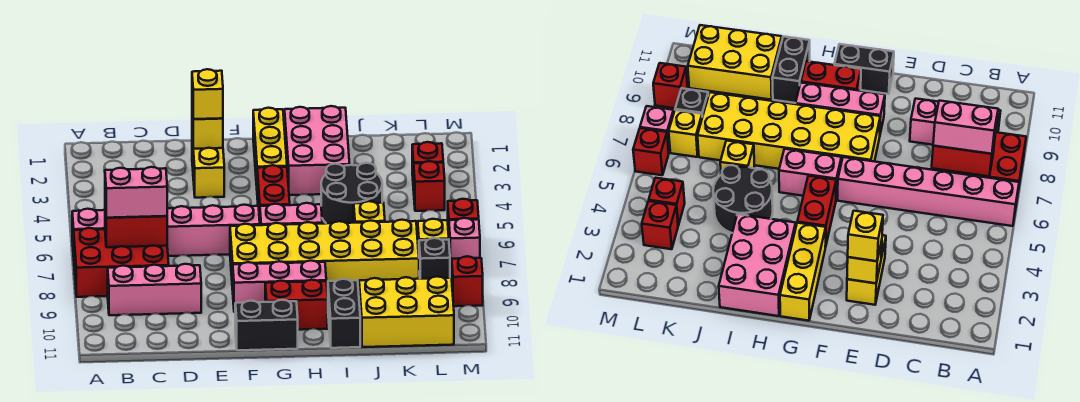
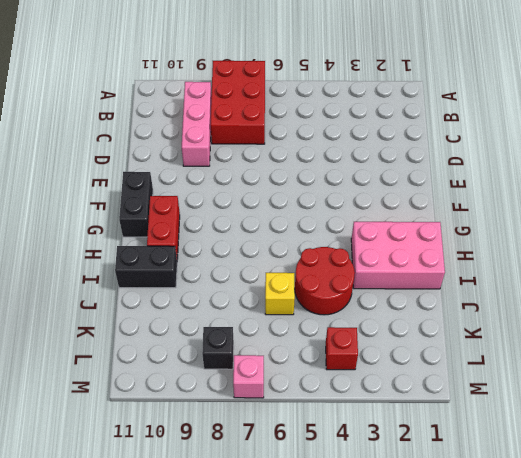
red round brick I4:J5 level 1 -> black round brick I4:J5 level 1
none -> pink brick A6:F6 level 1
none -> yellow brick E2:E3 level 1
none -> yellow brick F7:K8 level 1

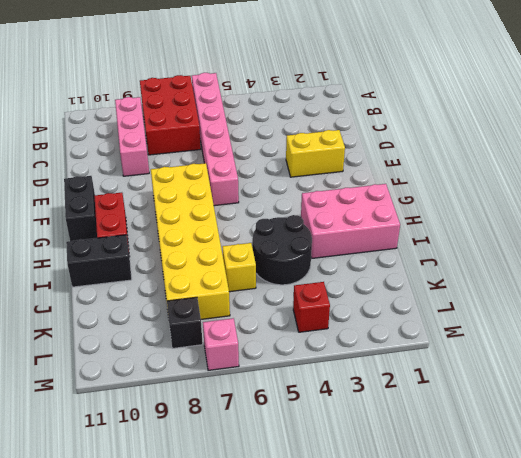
none -> pink brick F9:H9 level 1
none -> yellow brick G1:G3 level 1
none -> red brick G4:G5 level 1

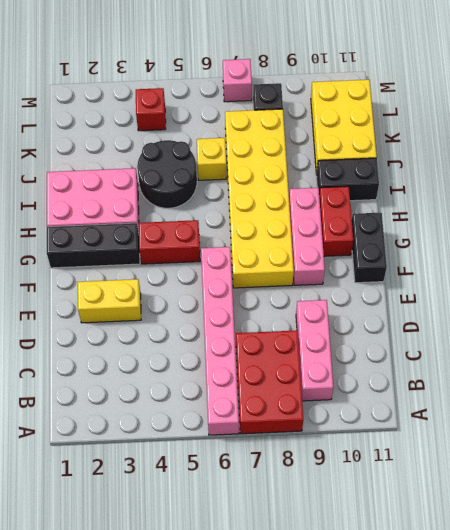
black brick G1:G3 level 1 -> yellow brick G1:G3 level 1
none -> pink brick G6:H6 level 1
none -> red brick L3 level 1
none -> yellow brick L7 level 1

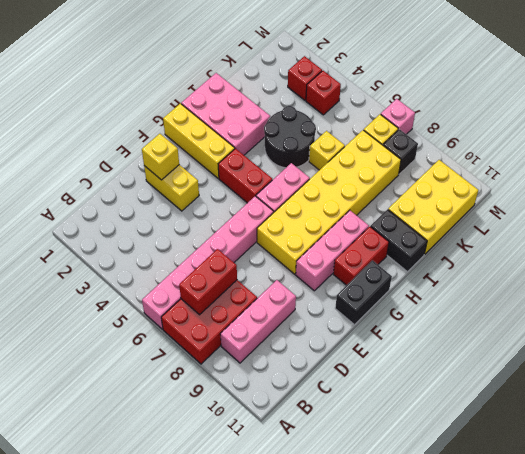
none -> red brick M6 level 1
none -> red brick M9 level 1
none -> pink brick B7:C7 level 3

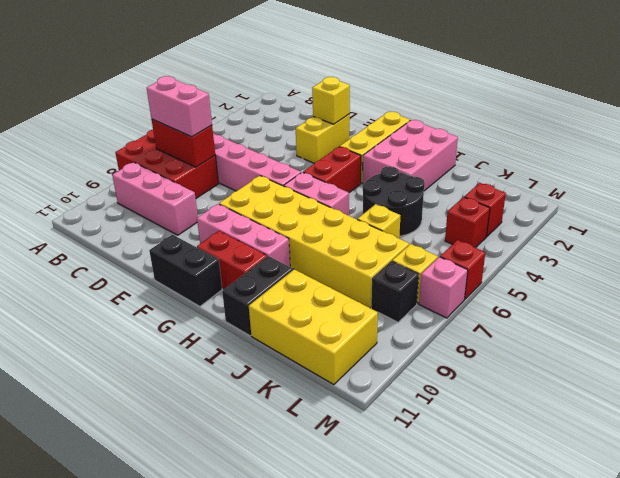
none -> red brick M9 level 1
none -> yellow brick E2 level 3

